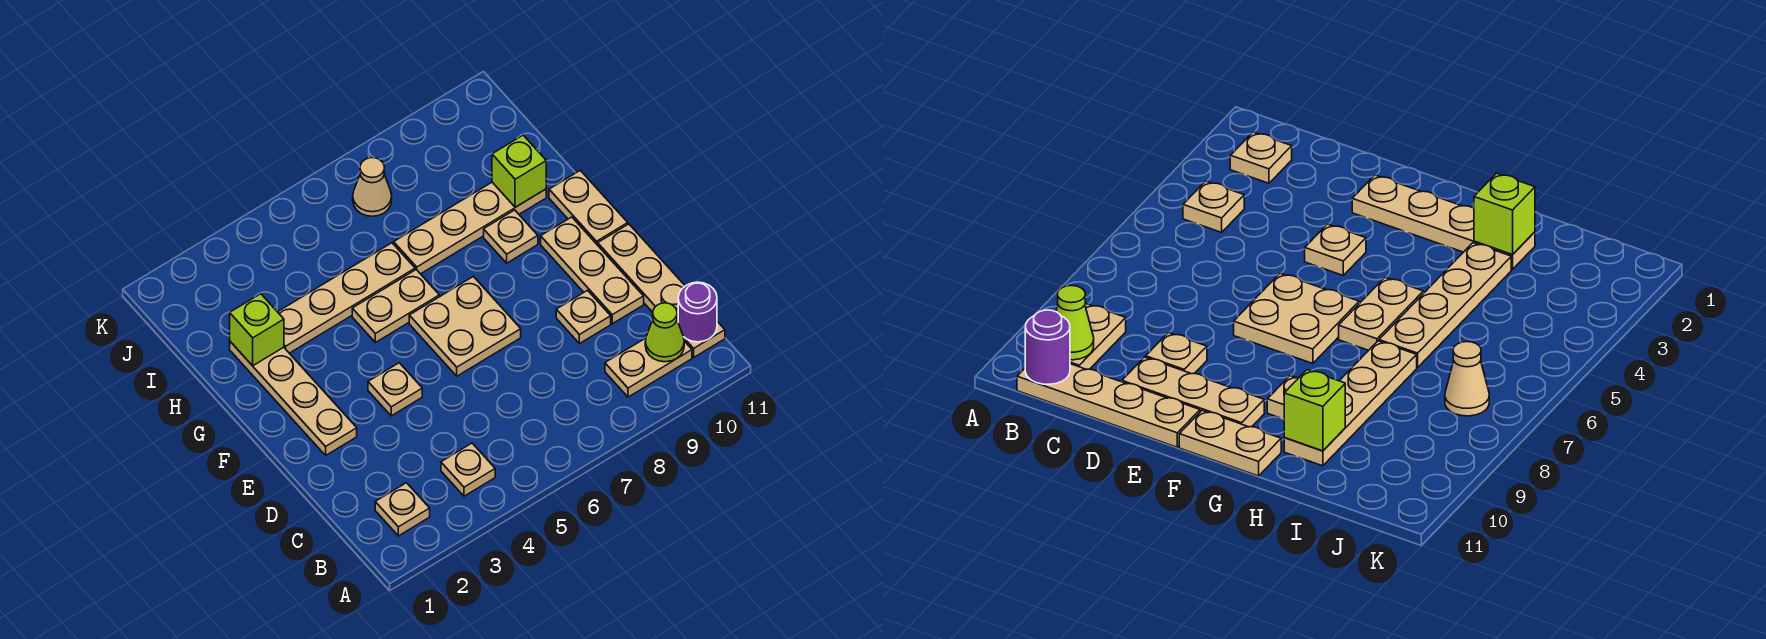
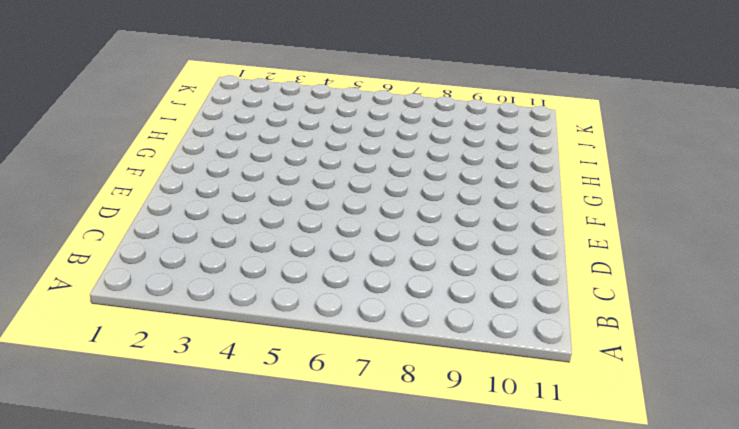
none -> tan plate B2 level 1
none -> tan plate B4 level 1
none -> tan plate B9:B10 level 1

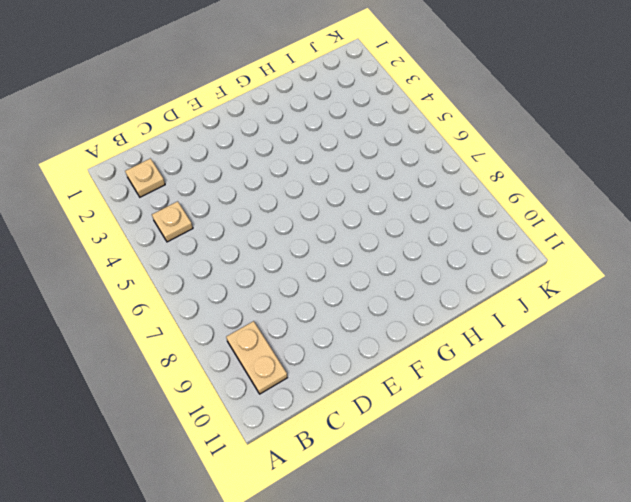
none -> tan plate B11:E11 level 1
none -> tan plate D9 level 1
none -> tan plate D10:F10 level 1

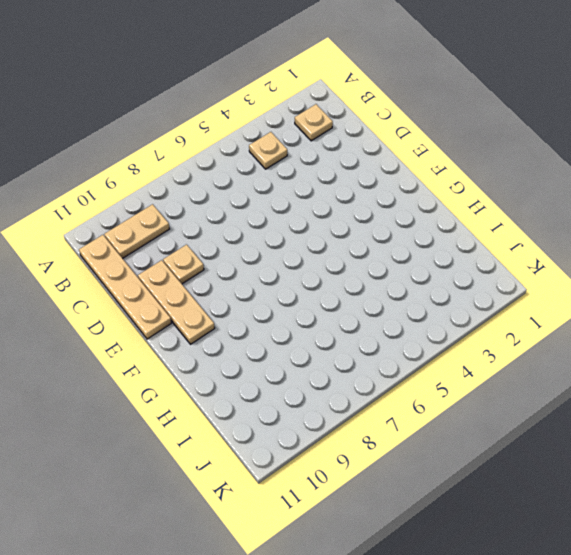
none -> tan plate E2:H2 level 1
none -> tan plate E4 level 1
none -> tan plate E6:F7 level 1

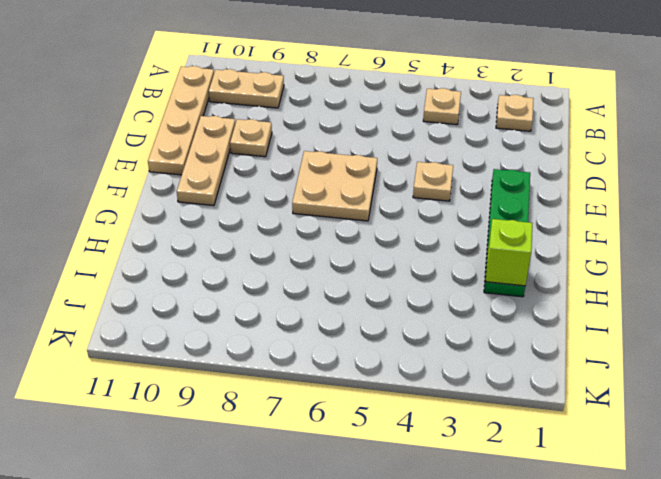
green plate E2:H2 level 1 -> tan plate E2:H2 level 1
none -> tan plate F11:G11 level 1
none -> tan plate G5:G6 level 1
none -> tan plate G9 level 1

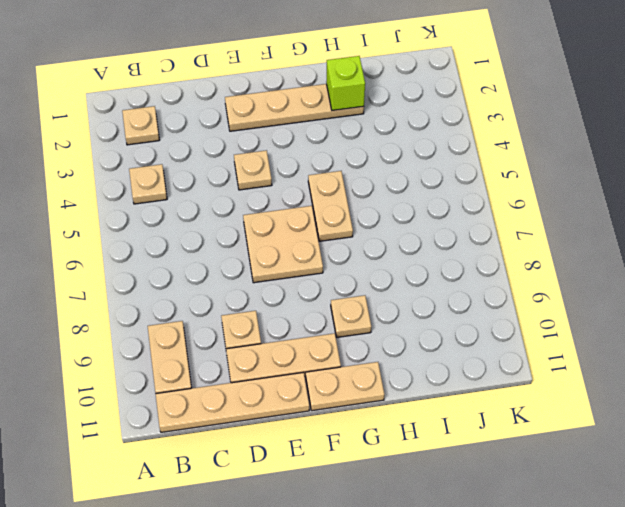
none -> tan plate H3:H6 level 1
none -> tan plate H7:H10 level 1
none -> tan cone J7 level 1

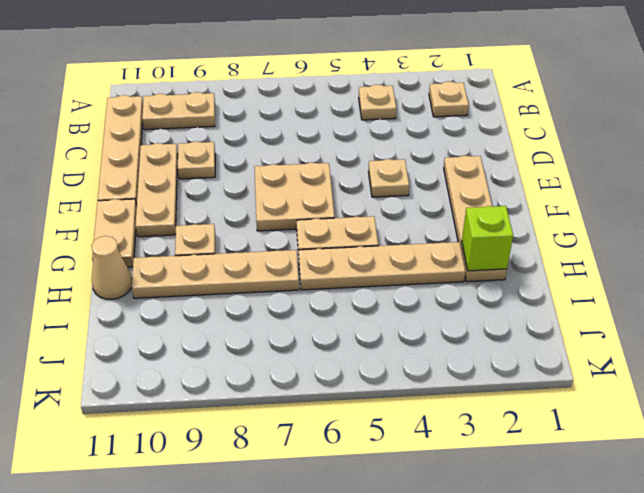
tan cone H11 level 1 -> tan cone J7 level 1
none -> lime cone B10 level 2
none -> purple round brick B11 level 2
none -> lime brick H10 level 2

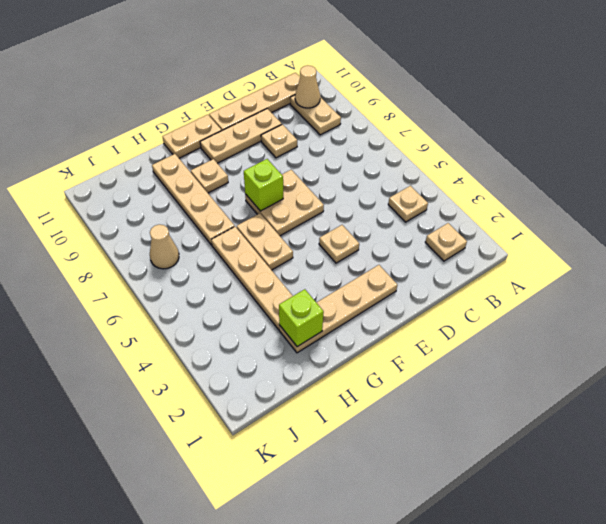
tan cone B10 level 2 -> lime cone B10 level 2
lime brick F7 level 2 -> lime brick H10 level 2
none -> purple round brick B11 level 2

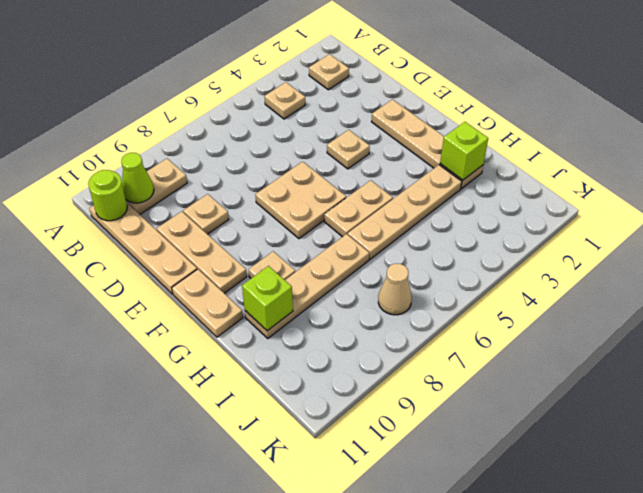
lime round brick B11 level 2 -> purple round brick B11 level 2

